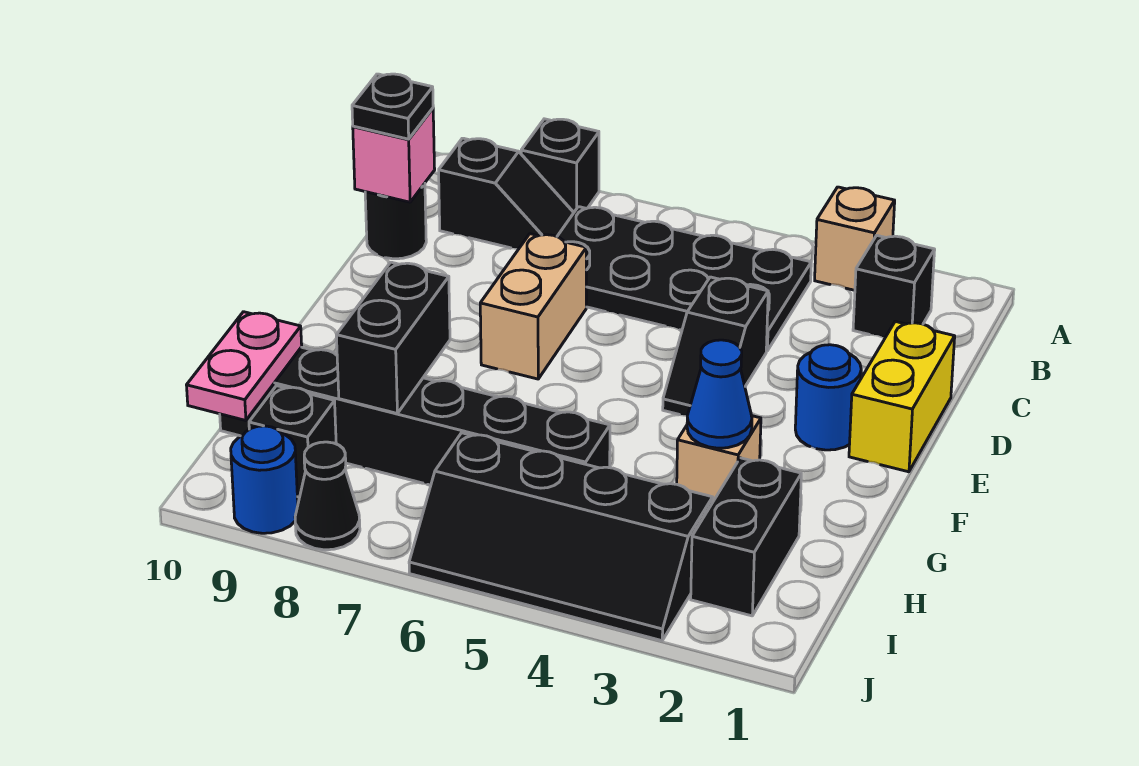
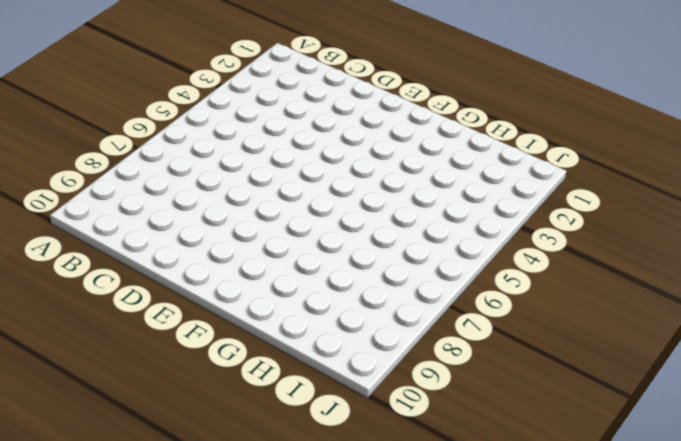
none -> tan brick A3 level 1
none -> black brick A8 level 1
none -> black brick B2 level 1

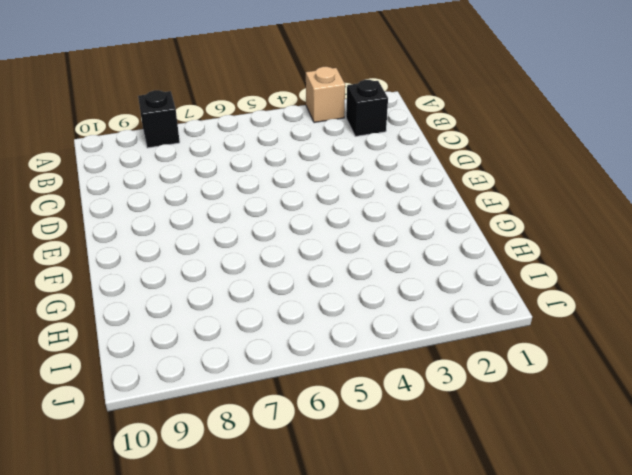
none -> black plate B4:C7 level 1
none -> black slope B8:B9 level 1 top 9
none -> black round brick C10 level 1

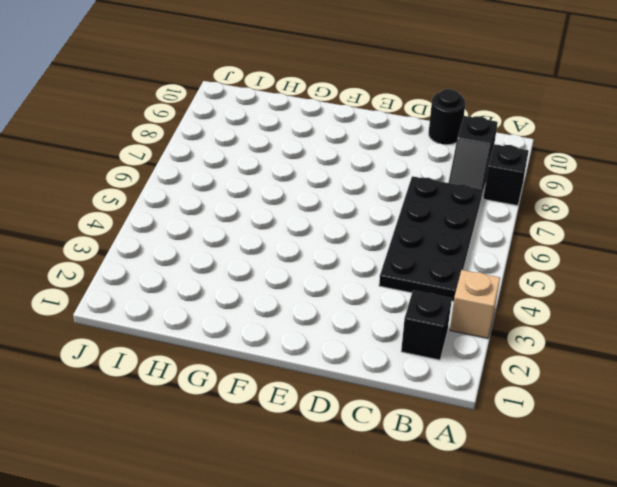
none -> yellow brick D1:E1 level 1
none -> black slope D4:E4 level 1 top D
none -> tan brick D7:E7 level 1

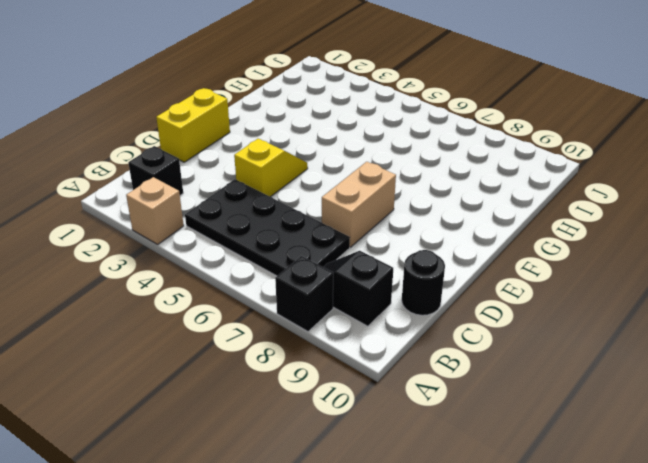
yellow slope D4:E4 level 1 top D -> black slope D4:E4 level 1 top D
none -> blue round brick E2 level 1
none -> tan brick G3 level 1
none -> black brick H2:I2 level 1

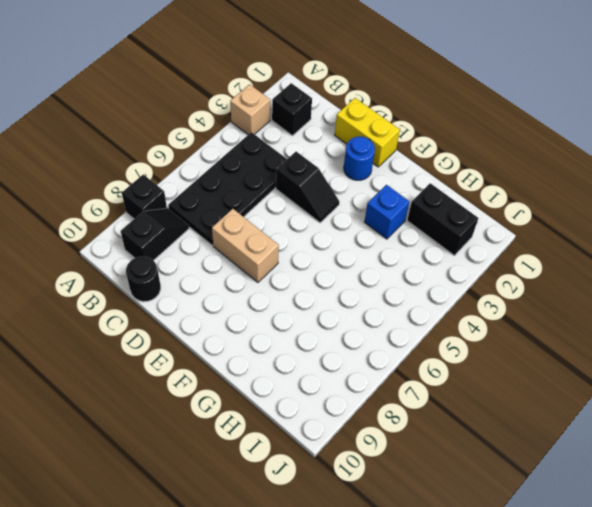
blue brick G3 level 1 -> tan brick G3 level 1
none -> black brick H5:H10 level 1
none -> black slope I3:J6 level 1 top I
none -> black brick I9 level 1

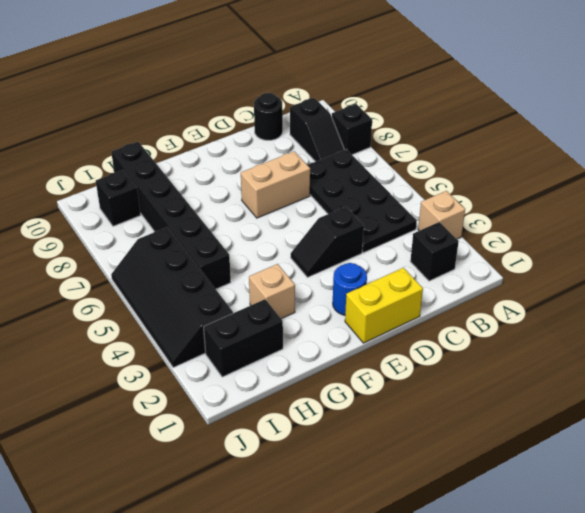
none -> black cone J8 level 1
none -> blue round brick J9 level 1
none -> pink brick C10 level 2

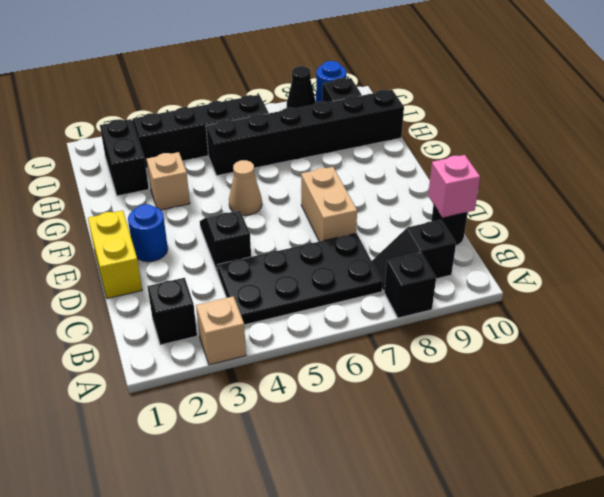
tan cone F5 level 1 -> none
none -> blue cone G3 level 2
none -> black brick G8:H8 level 2
none -> pink plate H10:I10 level 2

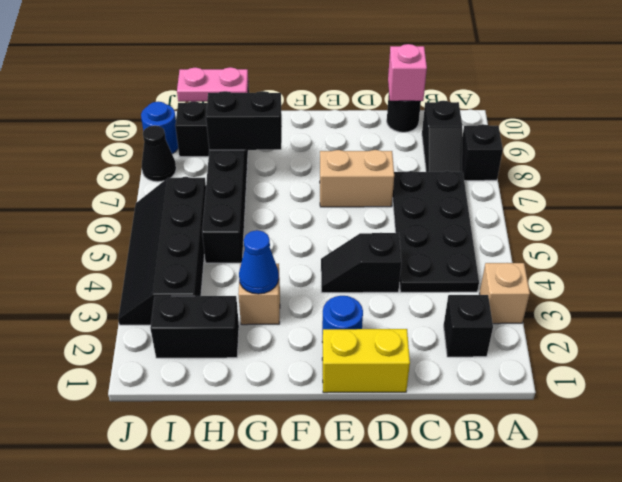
none -> black plate C10 level 3

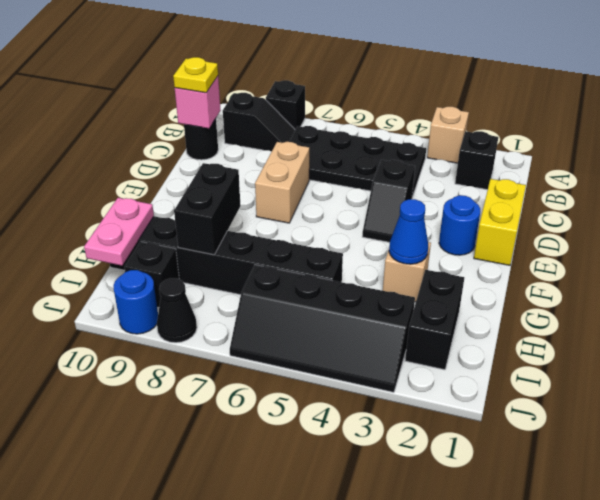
yellow plate C10 level 3 -> black plate C10 level 3

